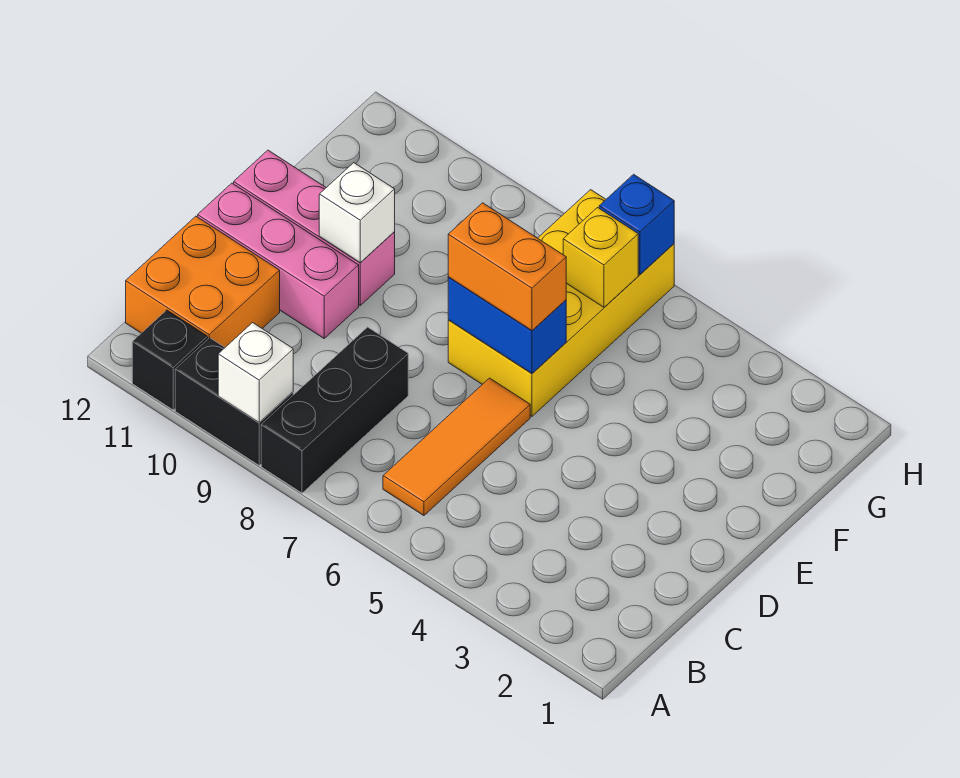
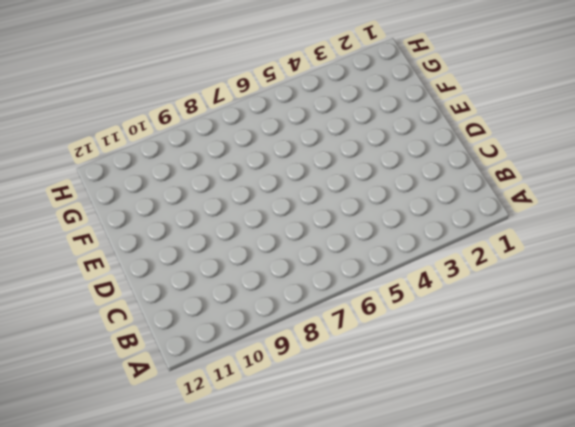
none -> black brick A8:C8 level 1
none -> black brick A9:A10 level 1
none -> black brick A11 level 1

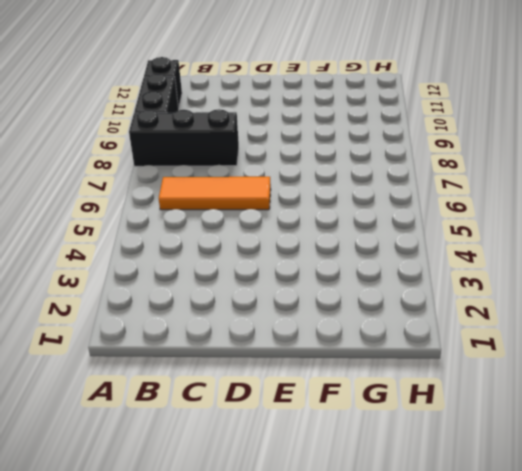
none -> orange brick B11:C12 level 1
none -> pink brick D10:D12 level 1
none -> yellow brick E6:H7 level 1

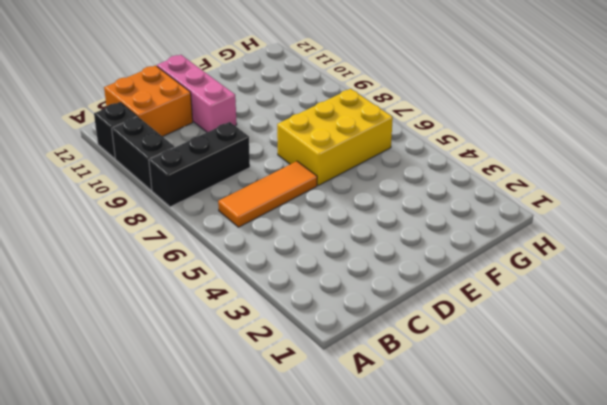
yellow brick E6:G7 level 1 -> yellow brick E6:H7 level 1
none -> pink brick E10:E12 level 1
none -> white brick A9 level 2
none -> blue brick E6:E7 level 2

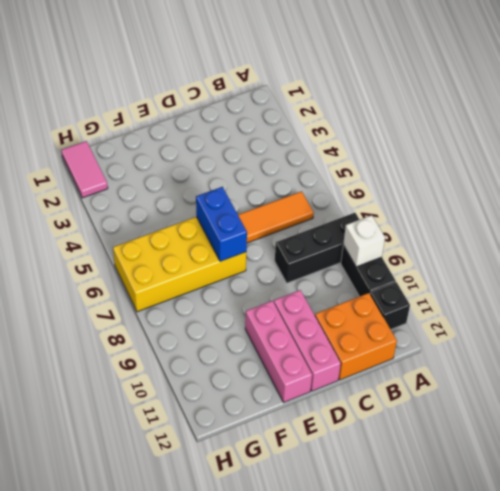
pink tile H1:H2 level 1 -> none
none -> white brick E10 level 2
none -> yellow brick G6 level 2
none -> blue brick H6 level 2

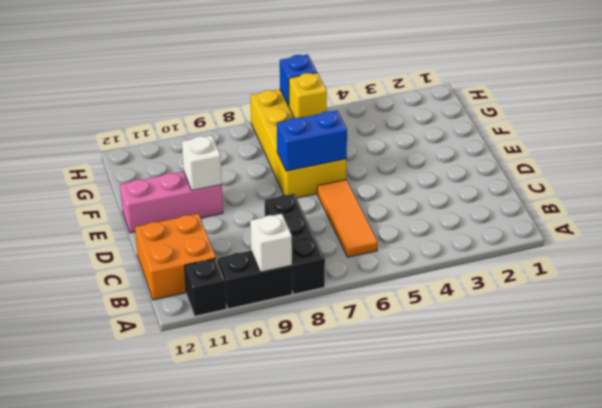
none -> pink brick D10:D12 level 1
none -> orange brick E6:E7 level 3

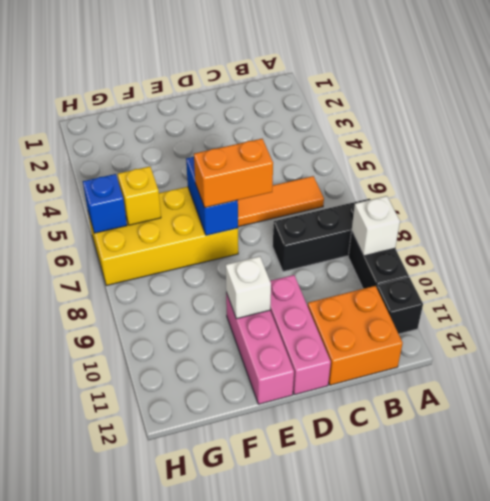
orange brick D7:E7 level 3 -> orange brick E6:E7 level 3

